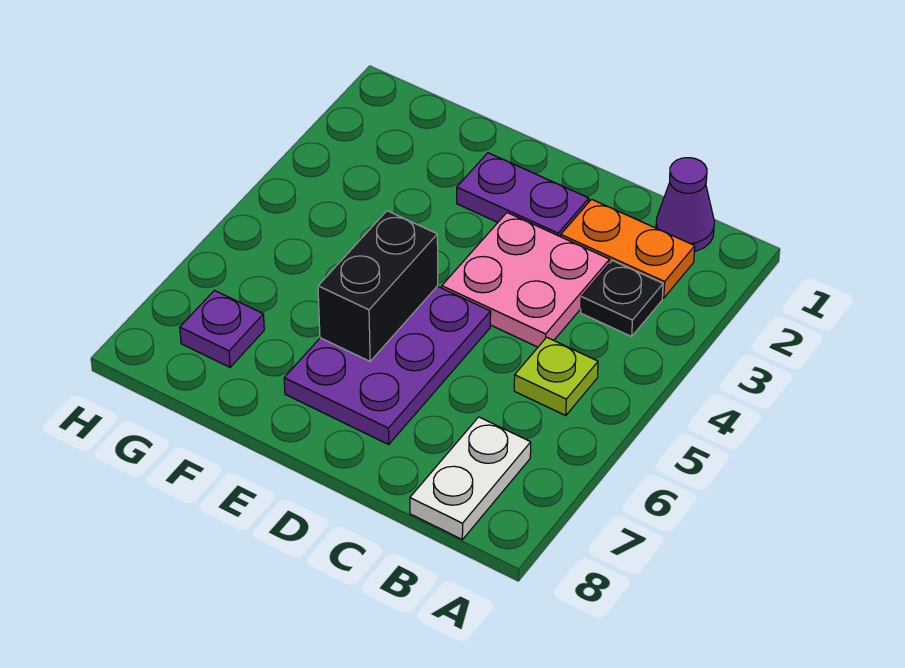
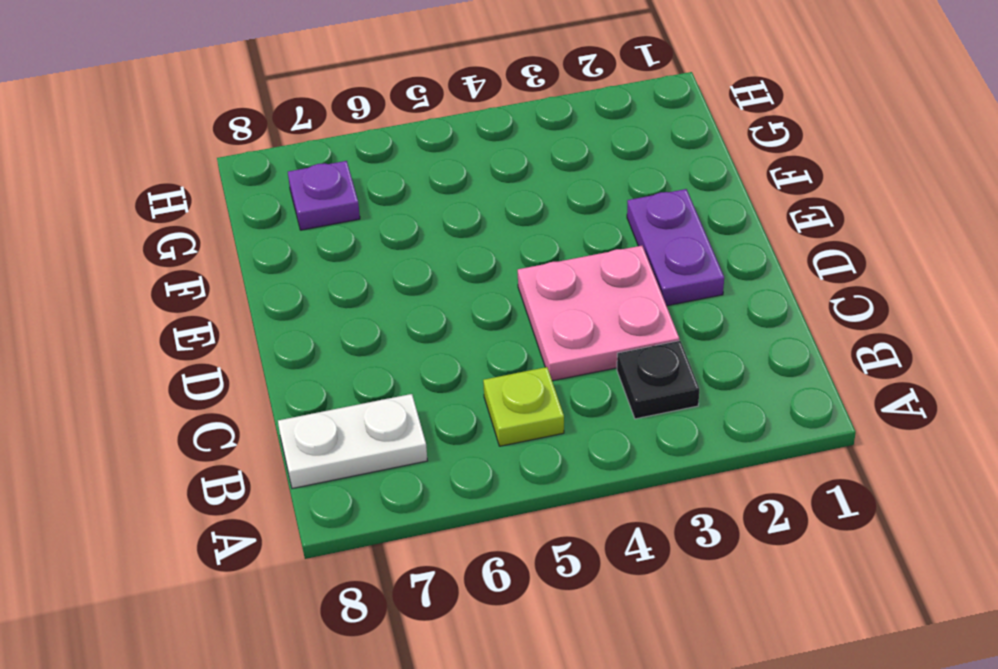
none -> purple cone B1 level 1
none -> orange plate B2:C2 level 1

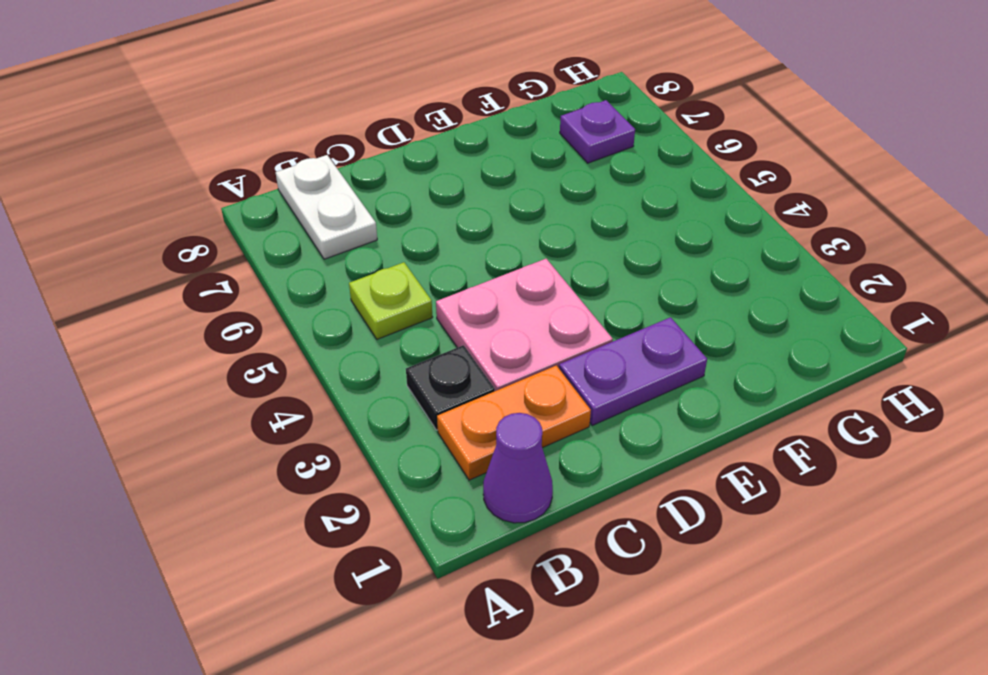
none -> purple plate D5:E7 level 1
none -> black brick E5:E6 level 2

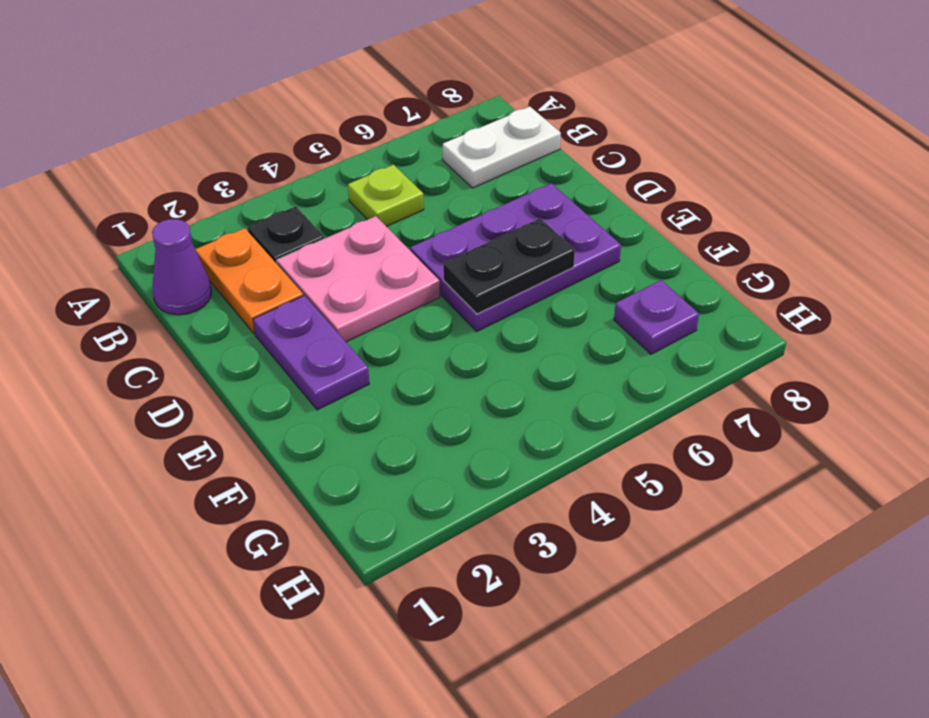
black plate E5:E6 level 2 -> black brick E5:E6 level 2

